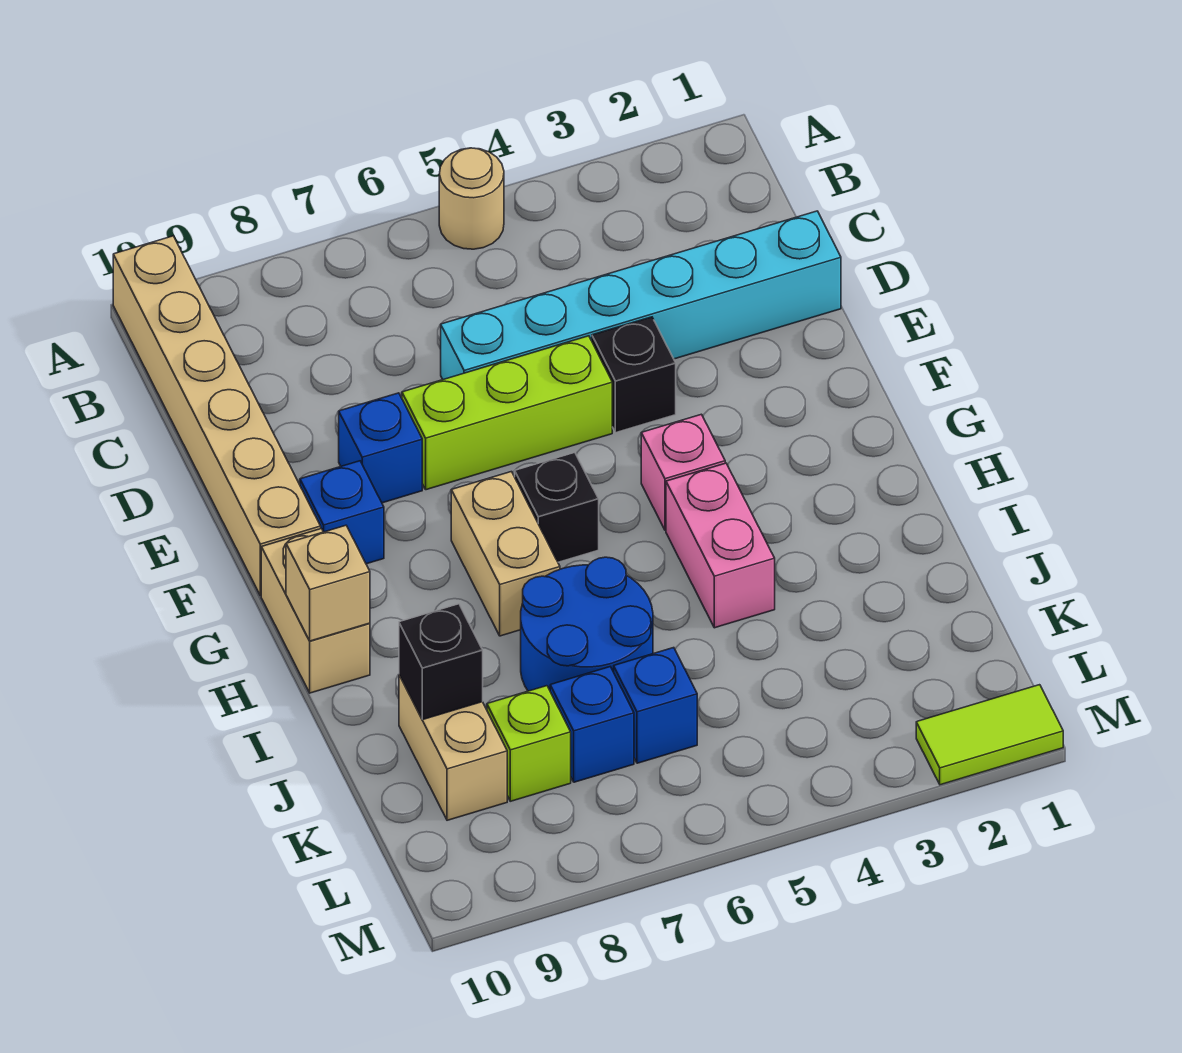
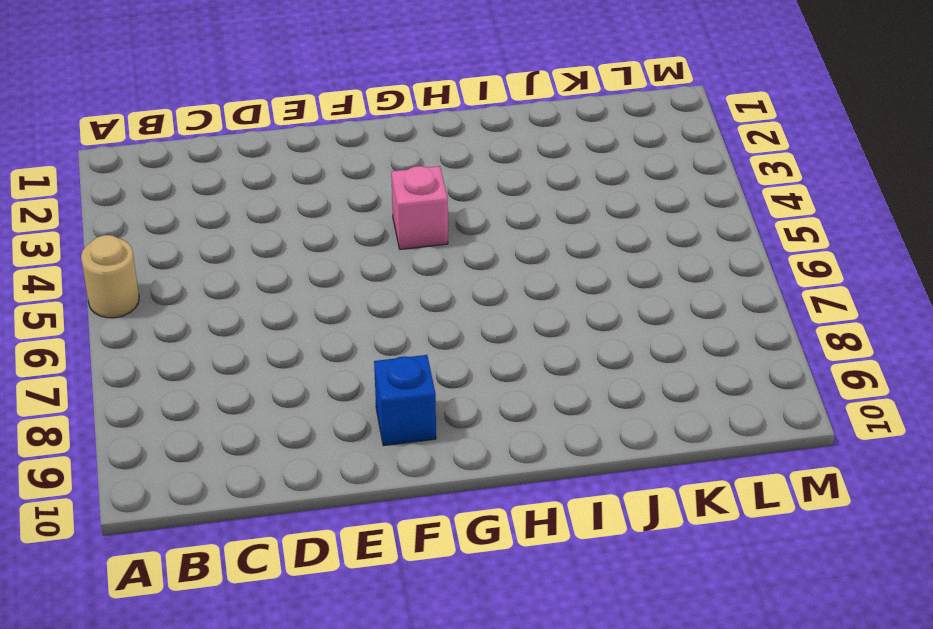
none -> tan brick A10:F10 level 1
none -> cyan brick D1:D6 level 1
none -> black brick E4 level 1

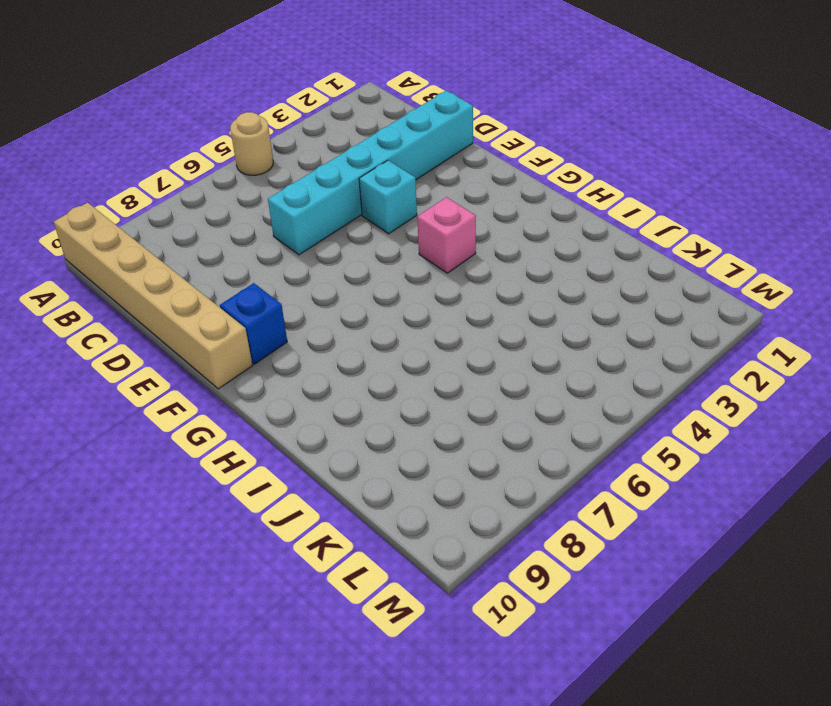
cyan brick E4 level 1 -> black brick E4 level 1
none -> lime brick E5:E7 level 1
none -> blue brick E8 level 1
none -> black brick G6 level 1

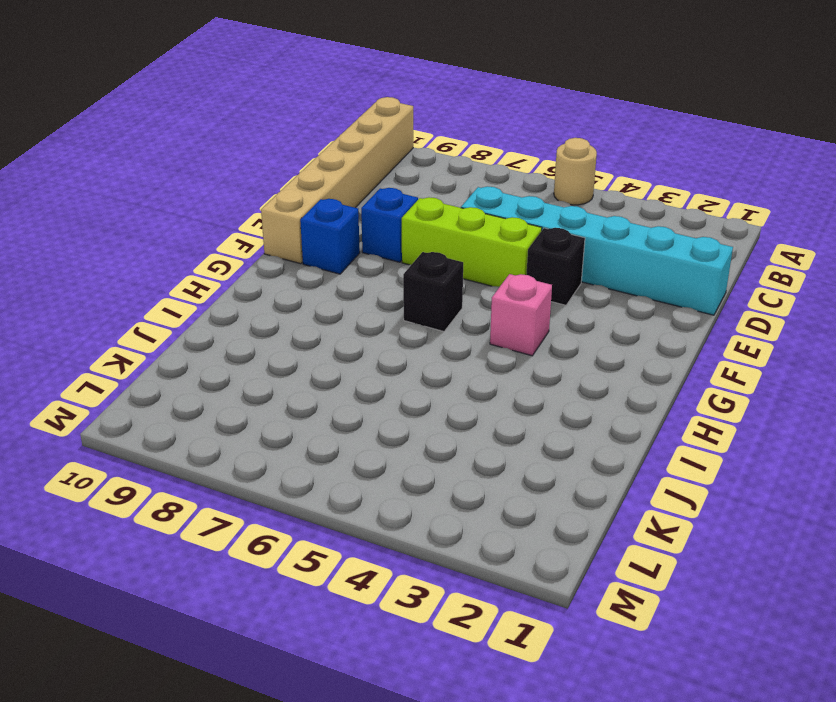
none -> tan brick G7:H7 level 1
none -> tan brick G10:H10 level 1
none -> pink brick H4:I4 level 1

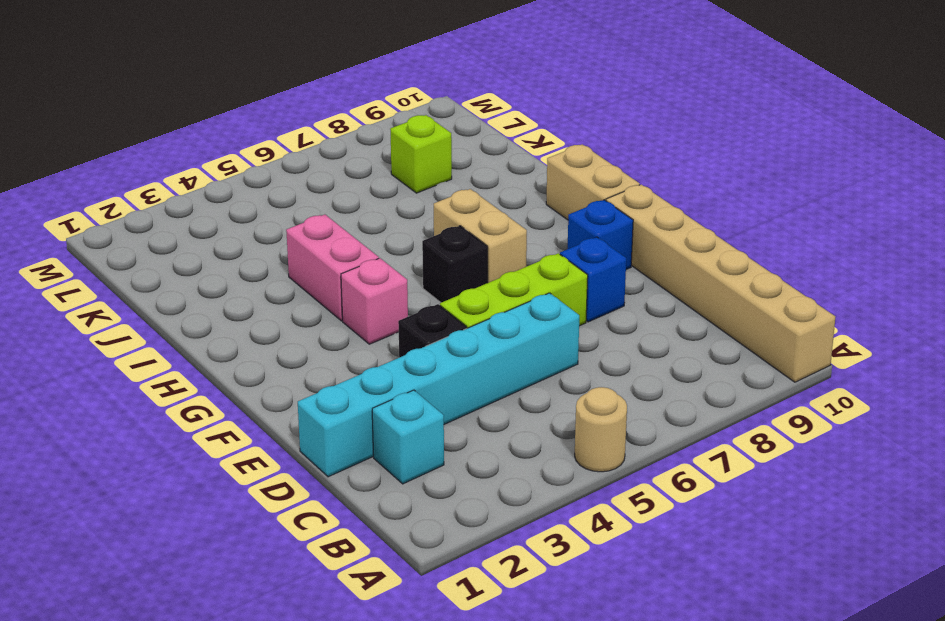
cyan brick C2 level 1 -> none
none -> blue round brick I6:J7 level 1
none -> tan brick J9:K9 level 1
none -> blue brick K6 level 1

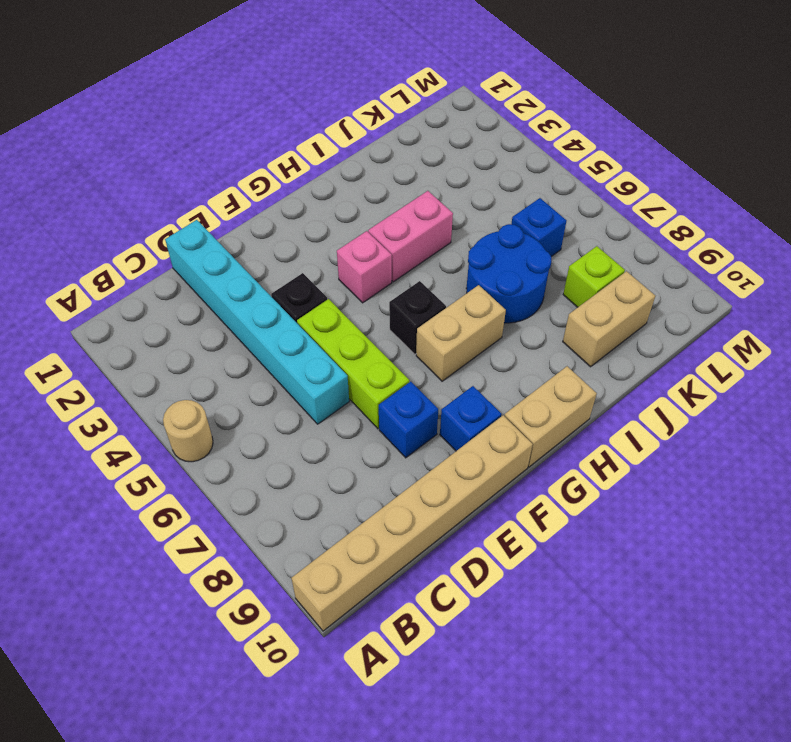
none -> blue brick K7 level 1
none -> lime tile M1:M2 level 1
none -> tan brick H10 level 2

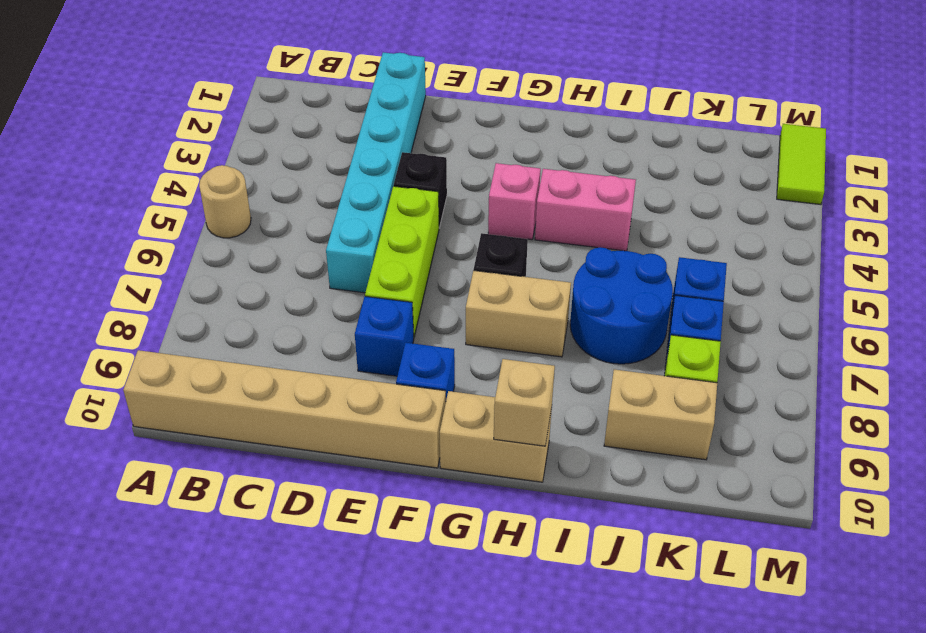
none -> black brick J9 level 2

